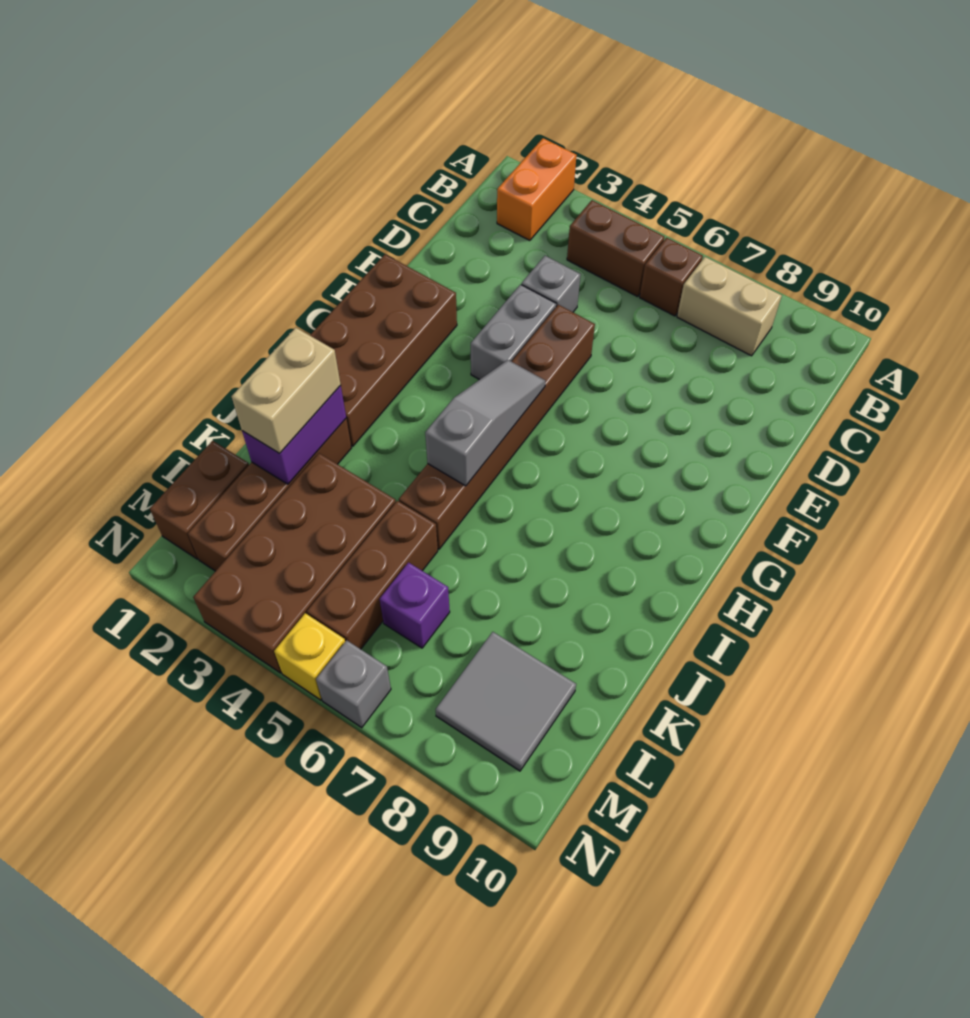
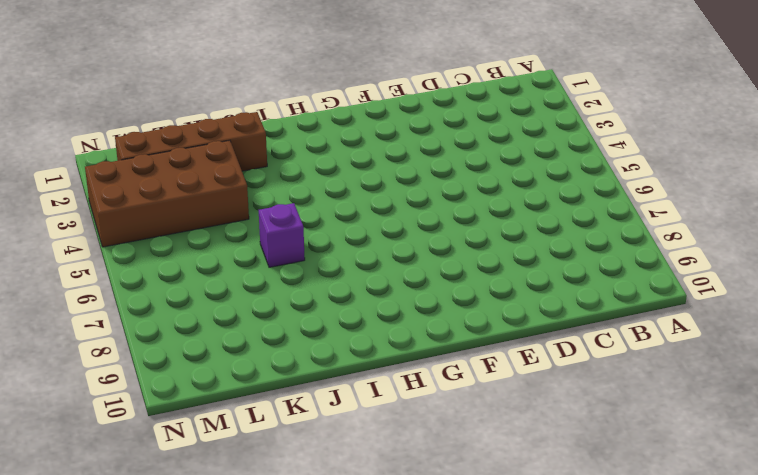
purple brick J6 level 1 -> purple brick L6 level 1
none -> orange brick A2:B2 level 1
none -> brown brick B4:B5 level 1
none -> brown brick B6 level 1

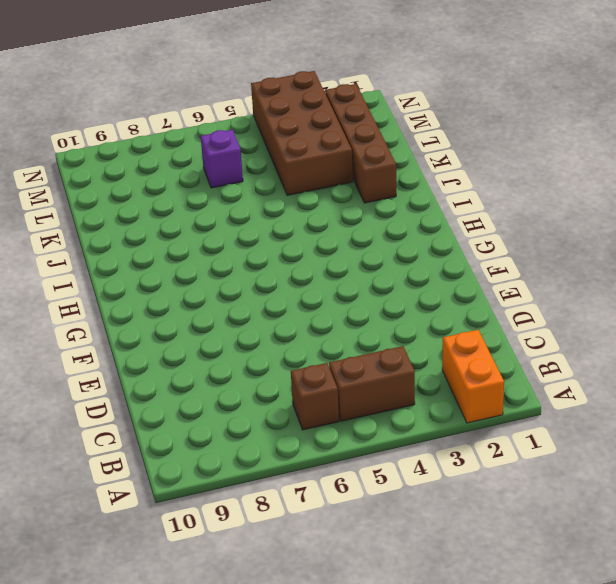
none -> tan brick B7:B8 level 1
none -> grey brick D4 level 1
none -> grey brick E4:F4 level 1

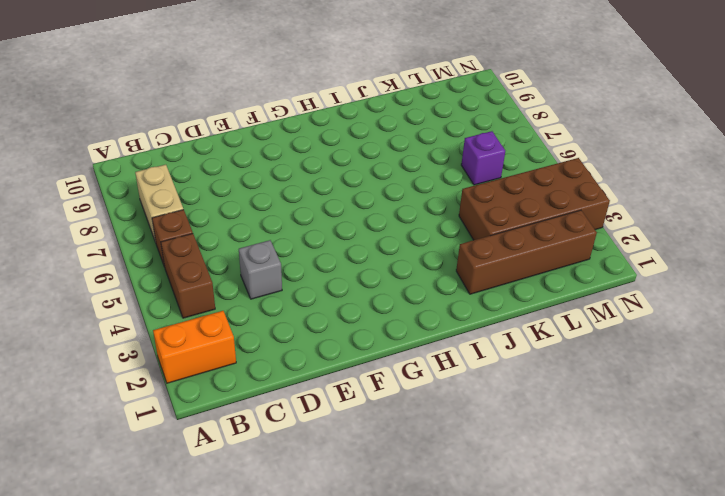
none -> grey brick E4:F4 level 1
none -> brown brick E5:J5 level 1
none -> brown brick F1:I2 level 1

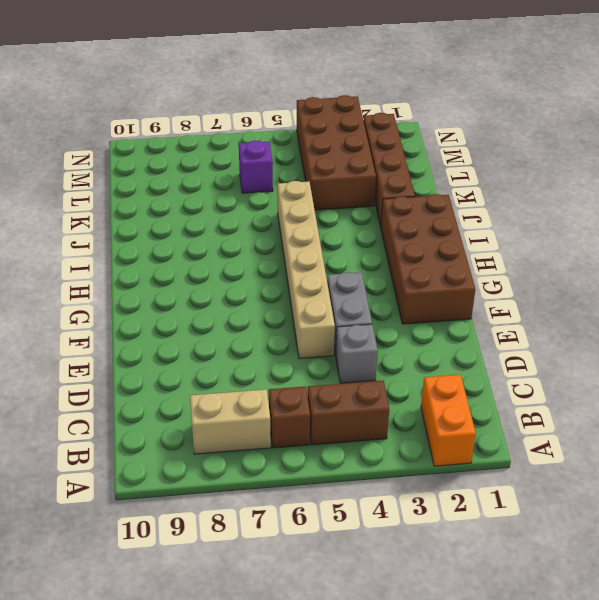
tan brick E5:J5 level 1 -> brown brick E5:J5 level 1
none -> brown brick K5:M5 level 1
none -> brown brick L1:M1 level 1
none -> grey tile L8:M9 level 1

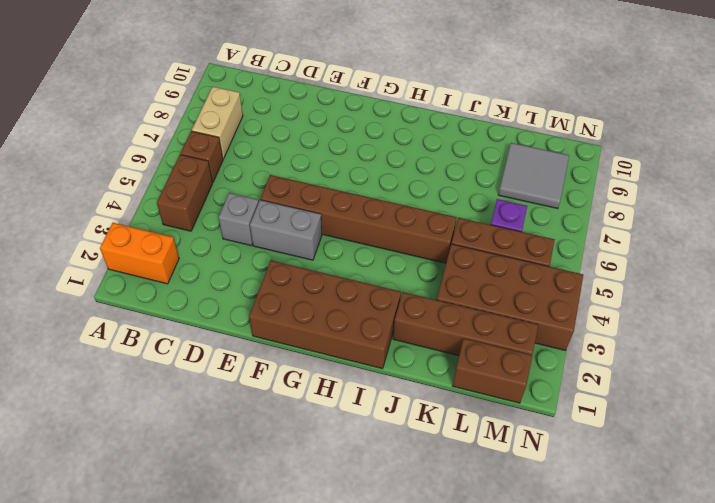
none -> yellow brick N5 level 1
none -> grey brick N6 level 1
none -> grey slope G5:I5 level 2 top I

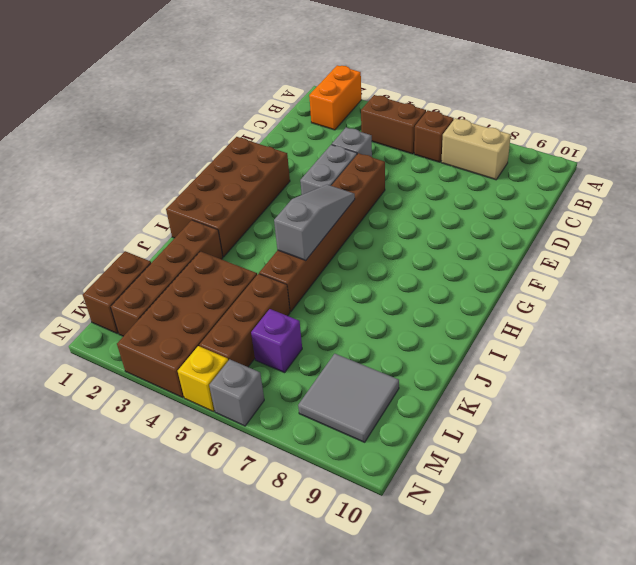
none -> purple brick J2:K2 level 2
none -> tan brick J2:K2 level 3

